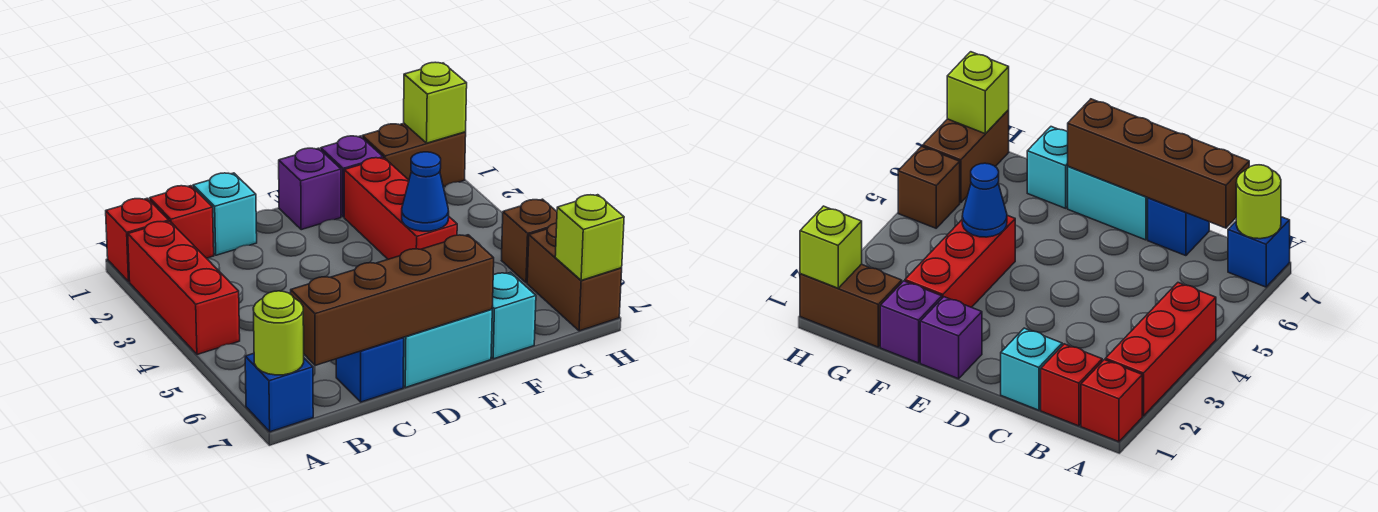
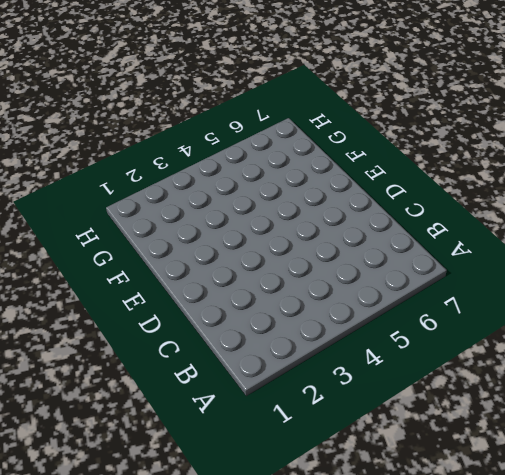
none -> red brick A1 level 1
none -> red brick A2:A4 level 1
none -> blue brick A7 level 1

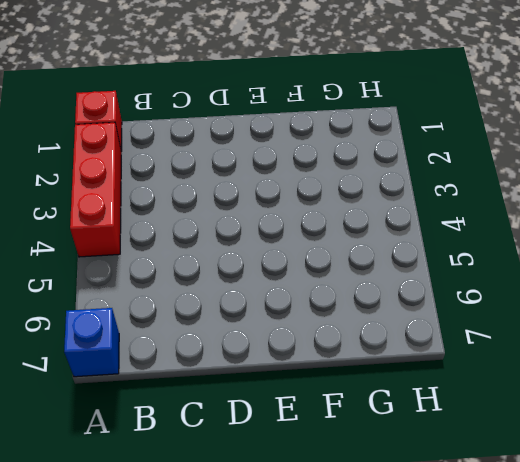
none -> red brick B1 level 1
none -> cyan brick C1 level 1
none -> blue brick C7 level 1

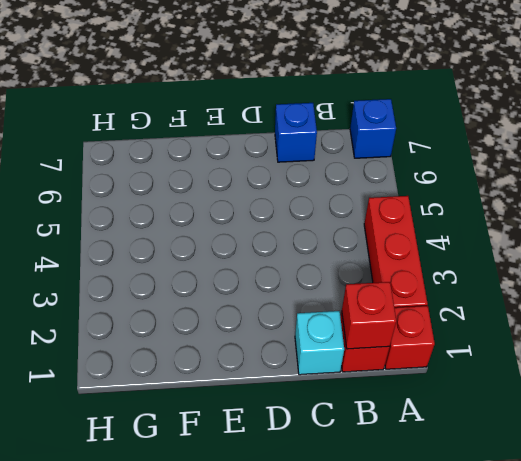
red brick B1 level 2 -> none
none -> cyan brick D7:E7 level 1
none -> purple brick E1 level 1
none -> purple brick F1 level 1

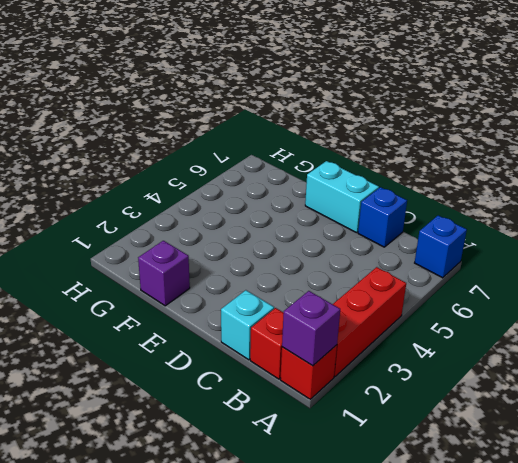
purple brick A1 level 2 -> purple brick E1 level 1
none -> red brick F2:F4 level 1
none -> cyan brick F7 level 1
none -> brown brick G1:H1 level 1

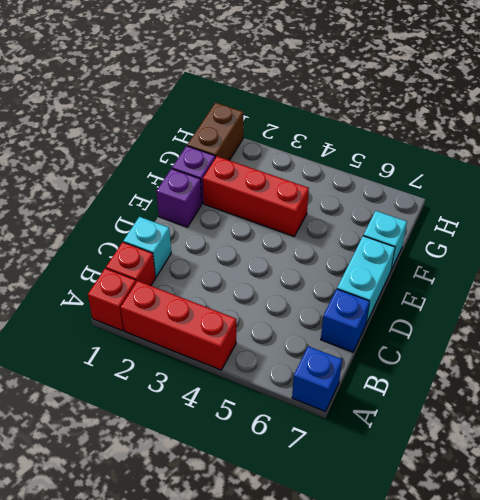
none -> brown brick H5 level 1
none -> brown brick H6:H7 level 1
none -> lime round brick A7 level 2

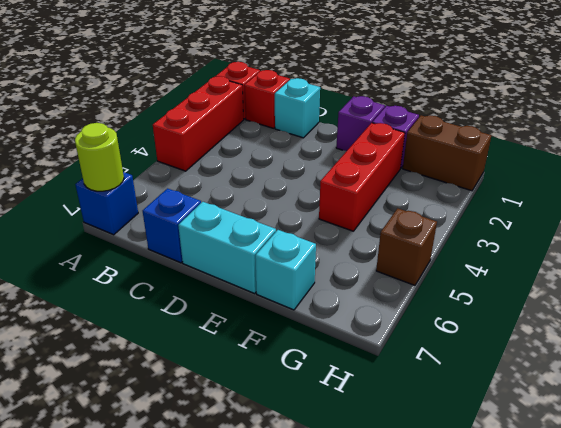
none -> brown brick H6:H7 level 1
none -> brown brick B7:E7 level 2
none -> blue cone F4 level 2

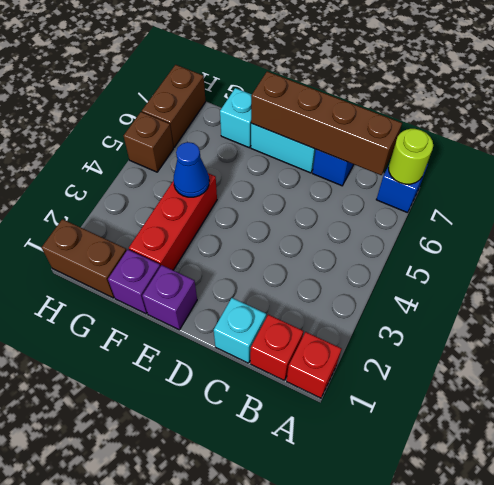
none -> red brick A2:A4 level 1
none -> lime brick H1 level 2
none -> lime brick H7 level 2

